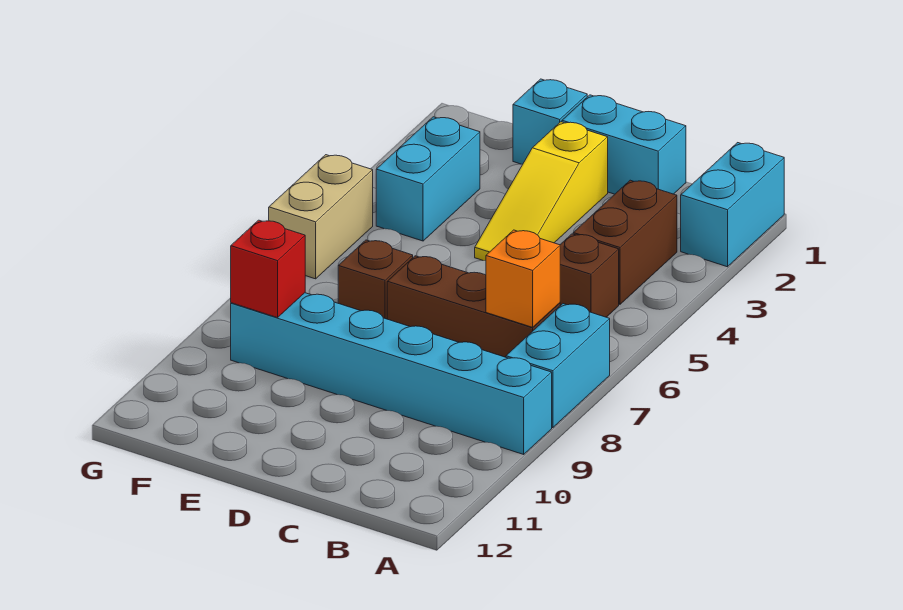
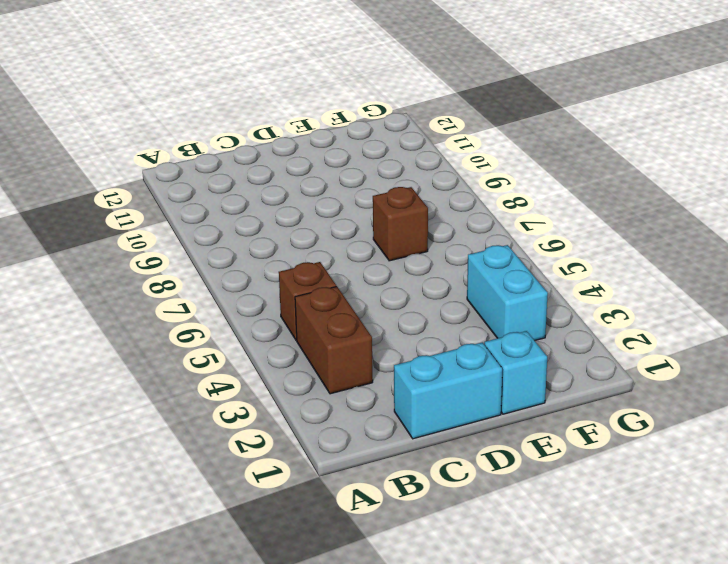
none -> cyan brick A1:A2 level 1
none -> cyan brick A7:A8 level 1
none -> cyan brick A9:F9 level 1

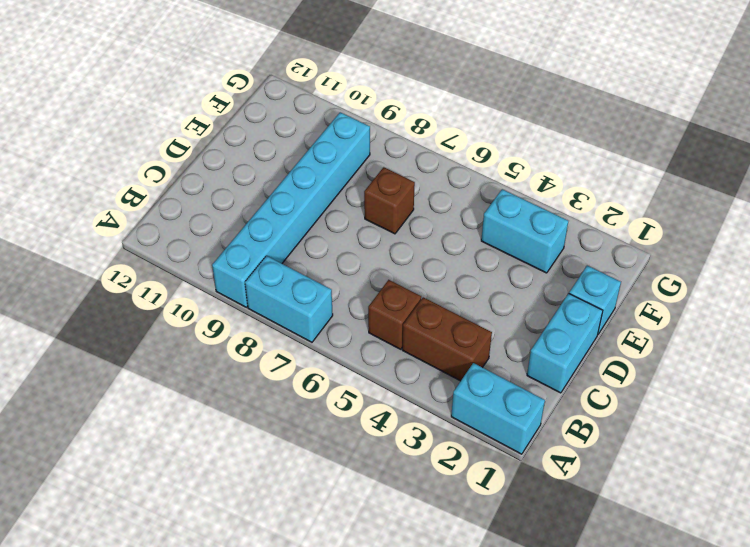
none -> brown brick B7:D7 level 1
none -> yellow slope D2:D4 level 1 top 2
none -> tan brick G5:G6 level 1

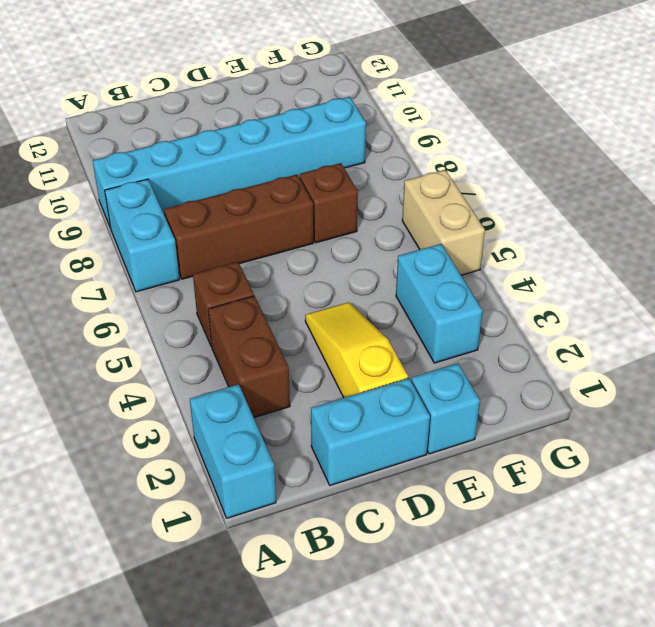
none -> orange brick B7 level 2
none -> red brick F9 level 2

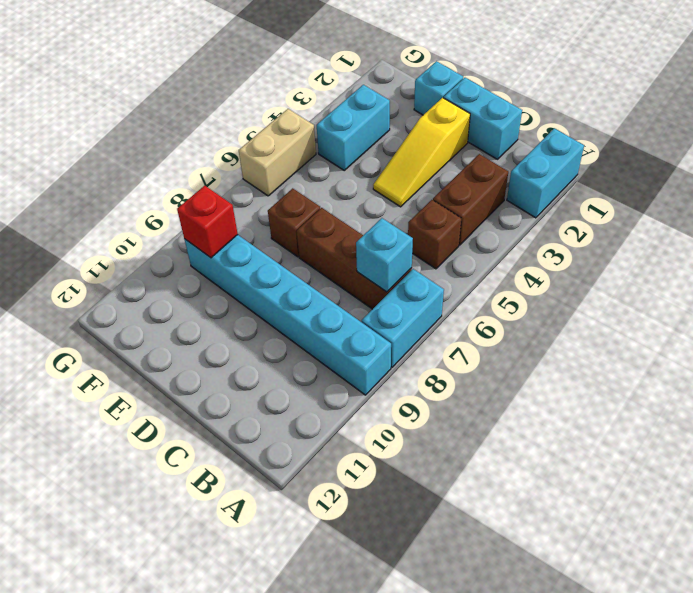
cyan brick B7 level 2 -> orange brick B7 level 2

